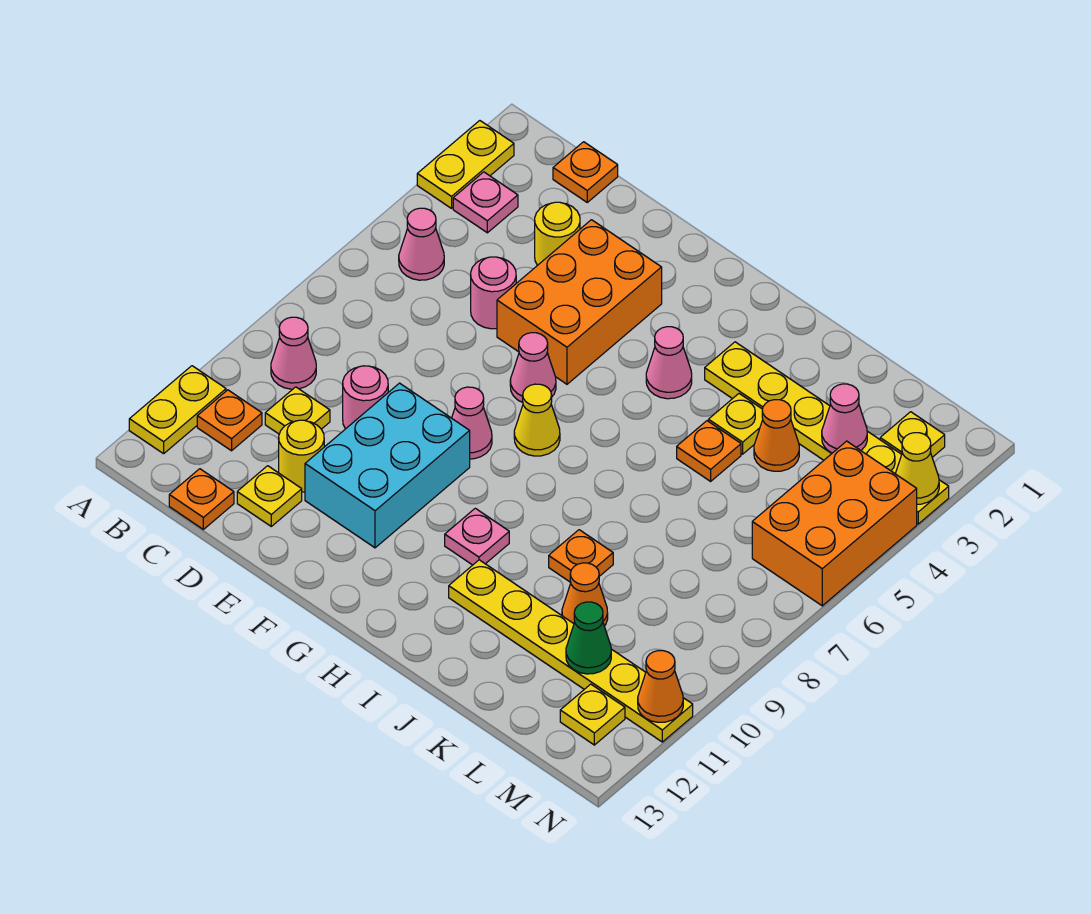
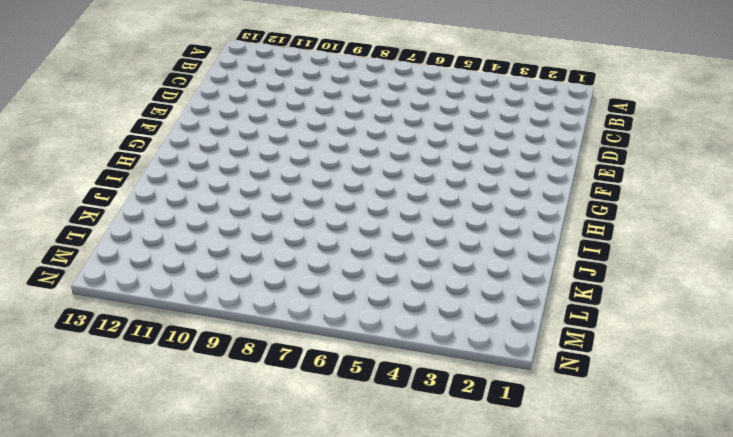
none -> yellow plate A2:A3 level 1
none -> yellow plate A11:A12 level 1
none -> pink plate B3 level 1
none -> pink cone B5 level 1

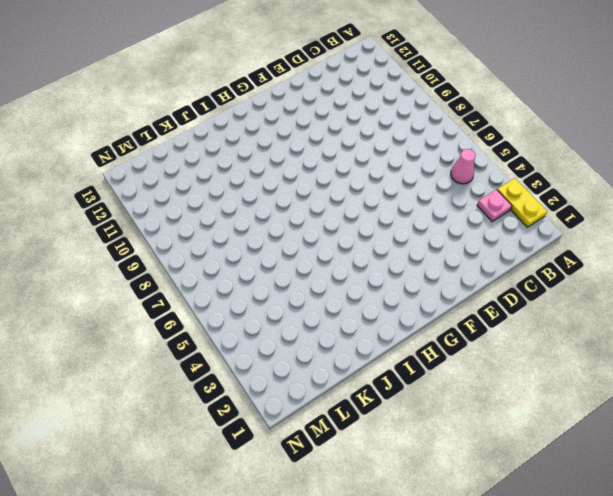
none -> yellow plate A11:A12 level 1
none -> pink cone B9 level 1
none -> orange plate B11 level 1
none -> orange plate C1 level 1

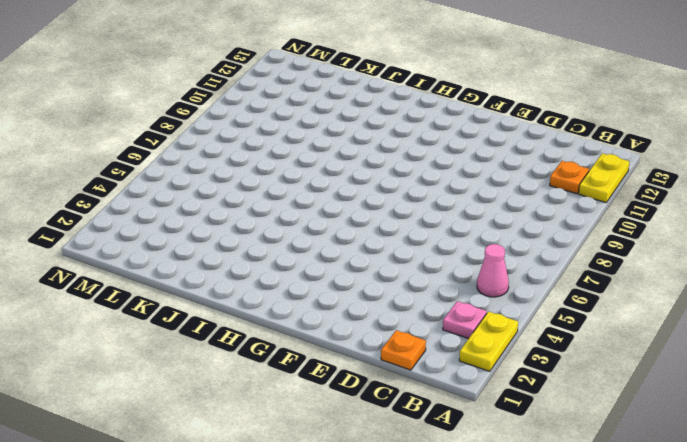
none -> pink cone B9 level 1
none -> yellow plate C10 level 1
none -> orange plate C13 level 1
none -> yellow round brick D3 level 1

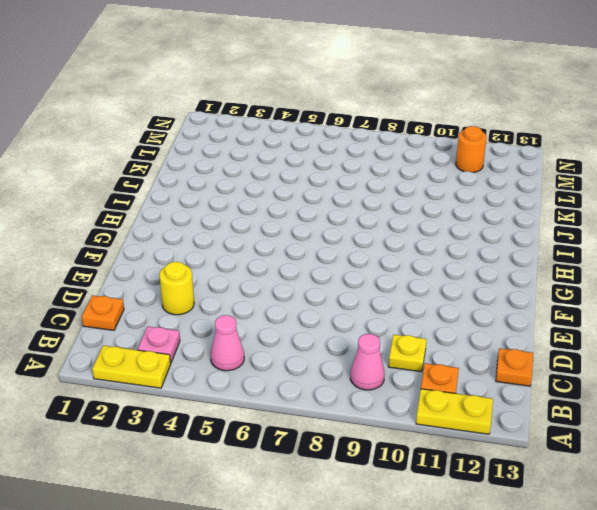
orange round brick M11 level 1 -> yellow plate I11:N11 level 1
none -> pink round brick D5 level 1
none -> pink round brick D9 level 1
none -> yellow round brick D11 level 1
none -> yellow plate D12 level 1

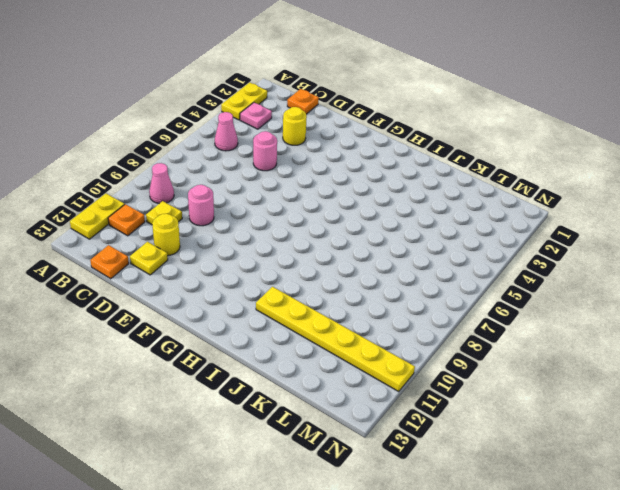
none -> orange brick E3:F5 level 1
none -> cyan brick E9:F11 level 1
none -> pink cone F6 level 1
none -> pink cone F8 level 1

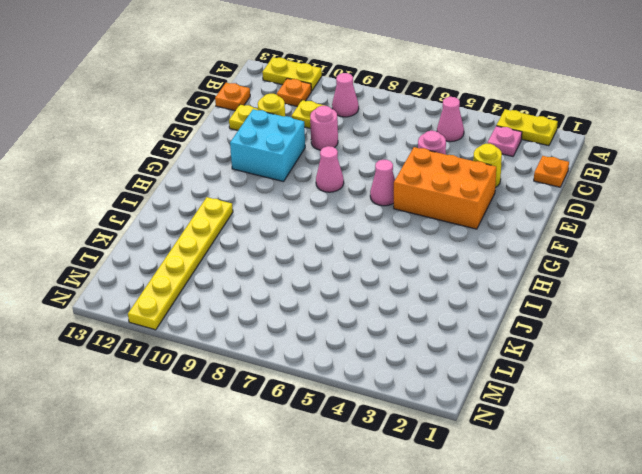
cyan brick E10:F11 level 1 -> cyan brick E9:F11 level 1
none -> yellow cone G7 level 1
none -> pink cone H4 level 1
none -> pink plate H10 level 1
none -> yellow plate I3:N3 level 1

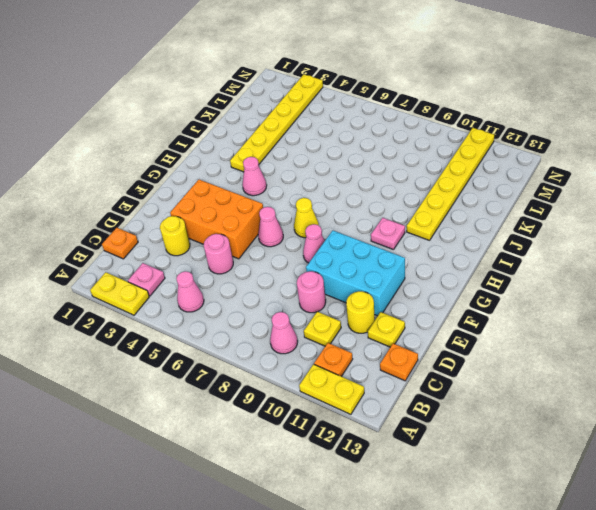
none -> yellow plate J4 level 1
none -> orange plate J5 level 1
none -> orange plate J9 level 1
none -> orange cone K4 level 1

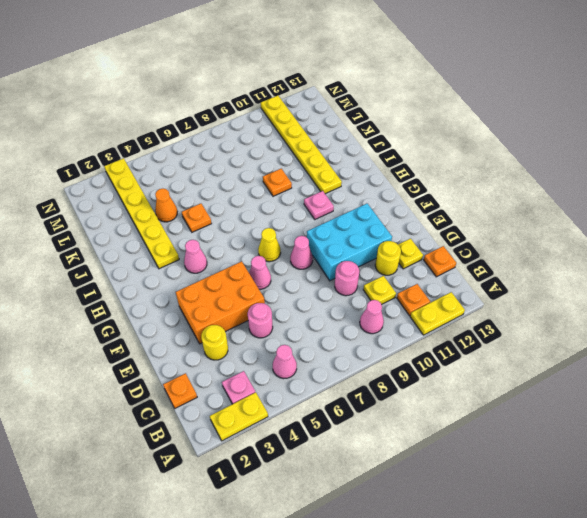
none -> yellow plate J4 level 1
none -> orange cone K10 level 1
none -> yellow plate M2 level 1
none -> orange brick M4:N6 level 1

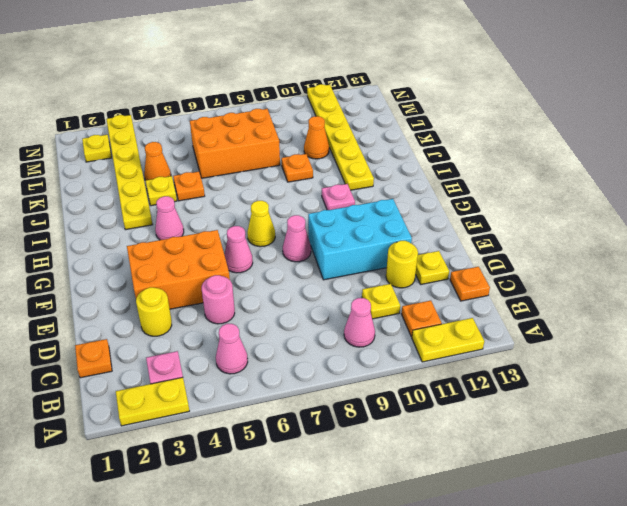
orange brick K6:L8 level 1 -> orange brick M4:N6 level 1
none -> pink round brick D9 level 1
none -> yellow plate M12 level 1
none -> pink cone L3 level 2
none -> green cone L11 level 2

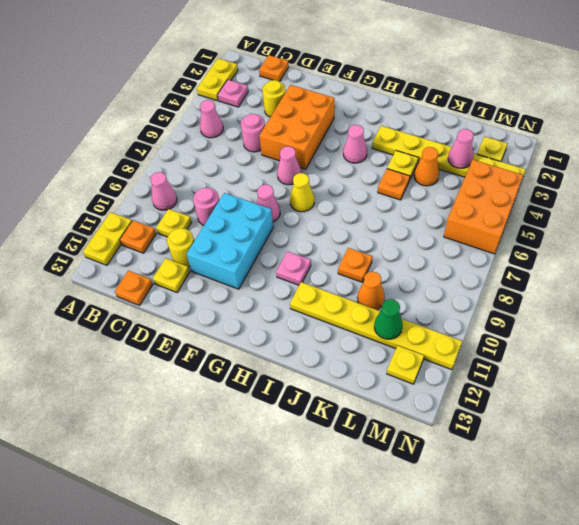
none -> yellow cone N3 level 2
none -> orange cone N11 level 2

